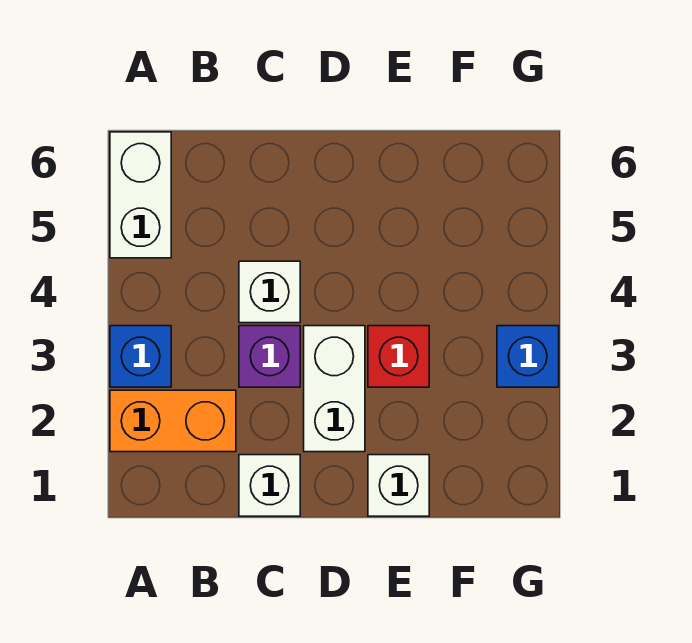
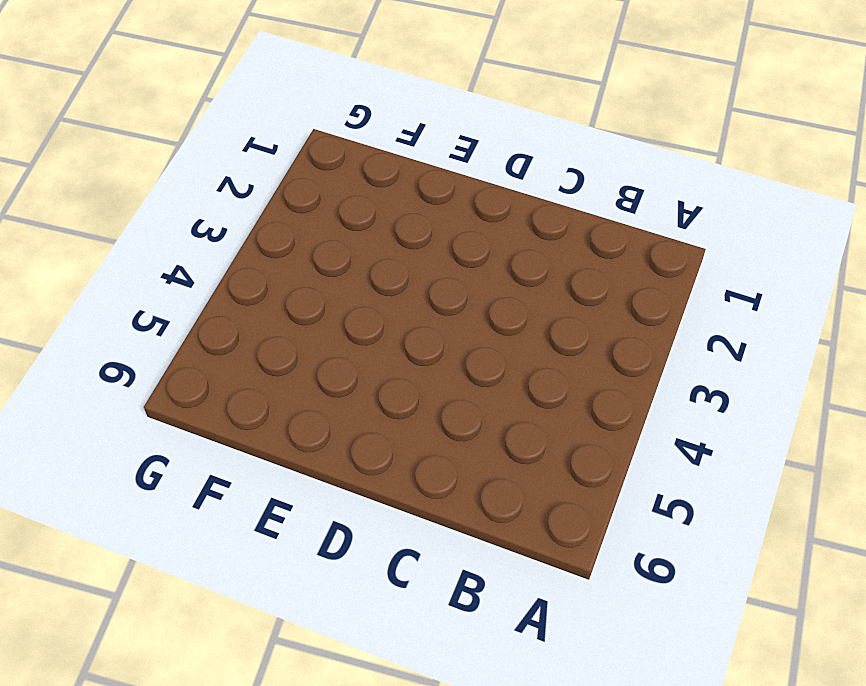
none -> orange brick A2:B2 level 1
none -> blue brick A3 level 1

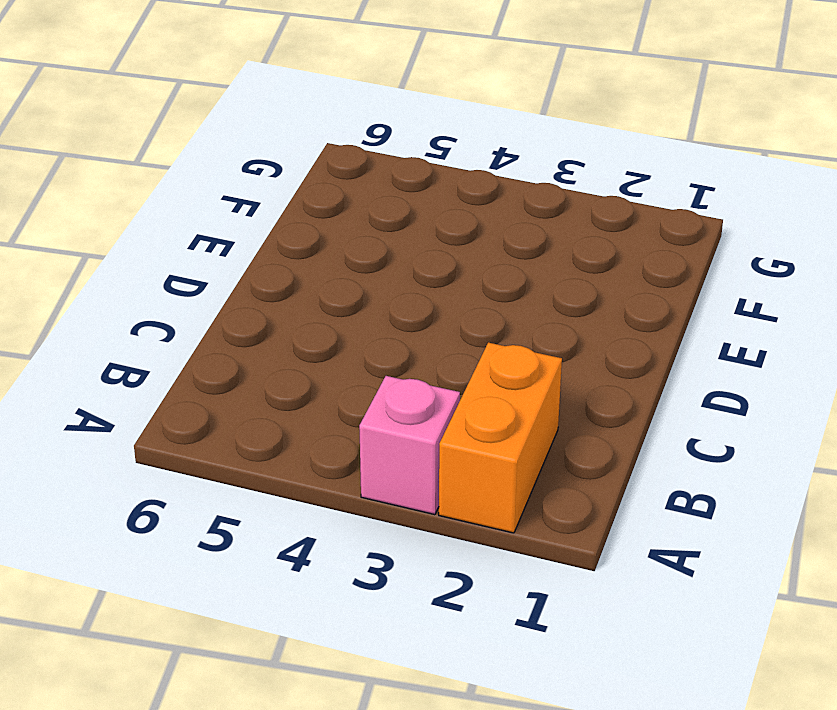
pink brick A3 level 1 -> blue brick A3 level 1
none -> white brick A5:A6 level 1
none -> white brick C1 level 1

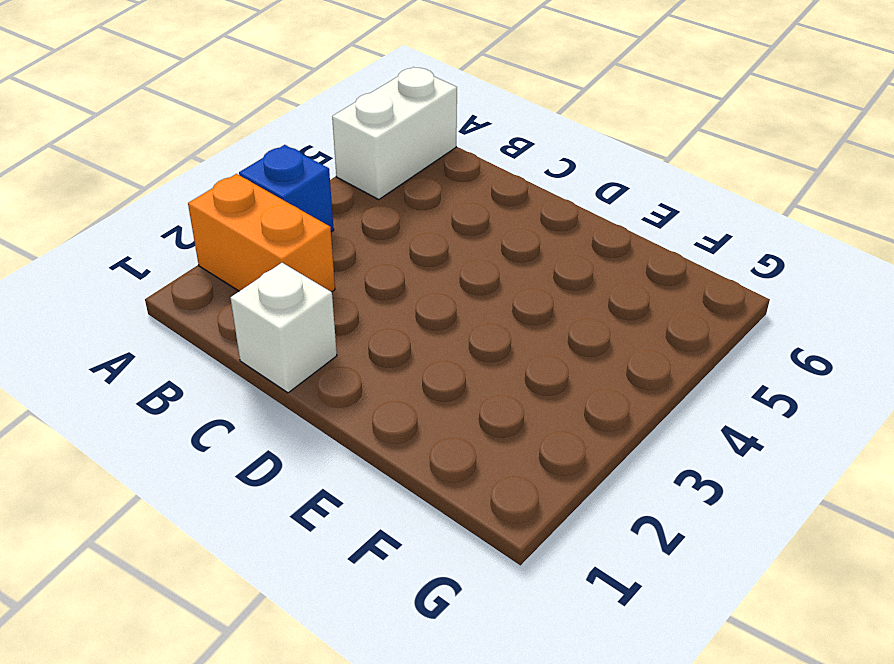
none -> purple brick C3 level 1
none -> white brick C4 level 1

